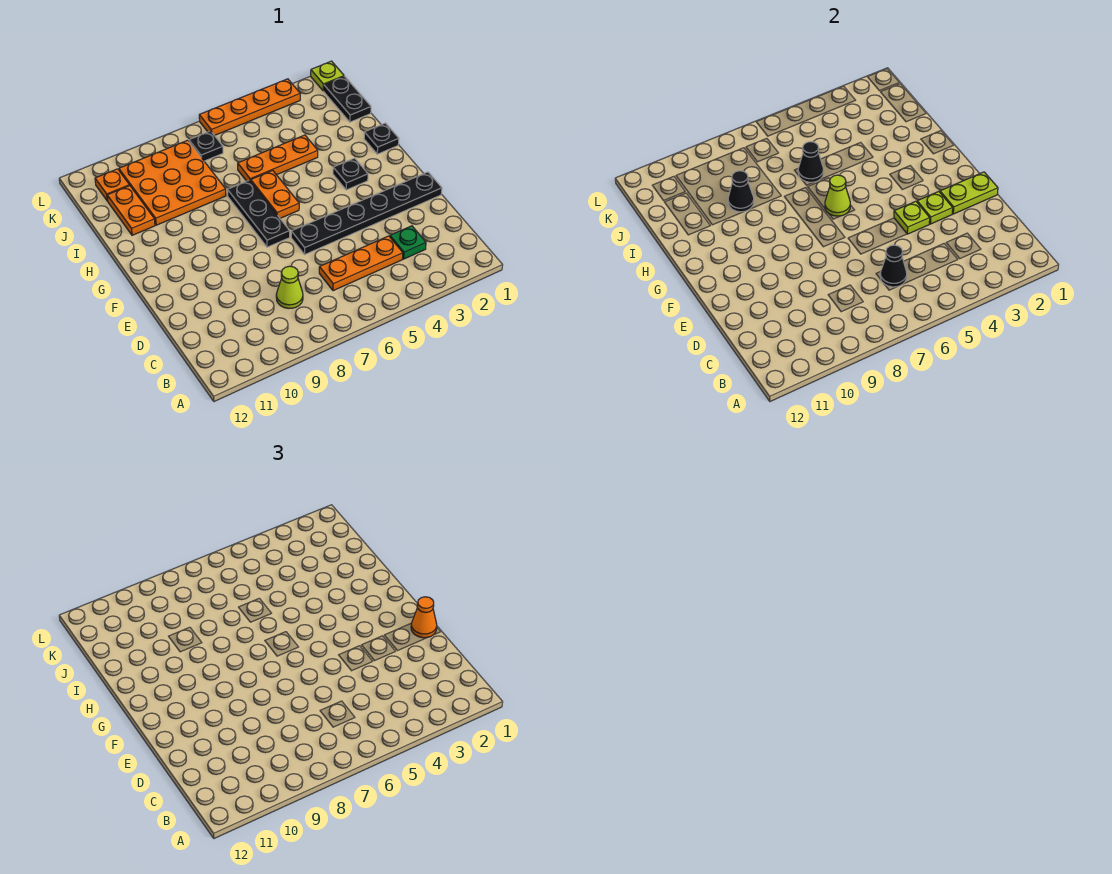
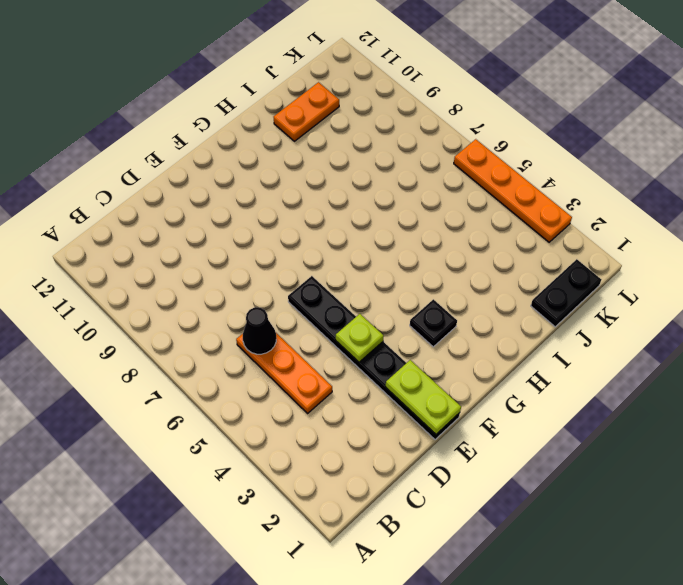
none -> green plate C3 level 1
none -> lime cone C8 level 1
none -> black plate F7:H7 level 1

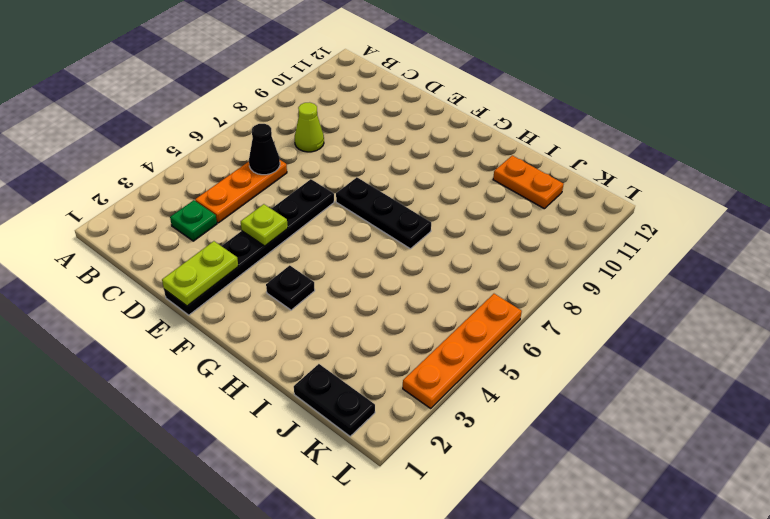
none -> orange plate G6:H6 level 1
none -> black plate H1 level 1
none -> orange plate I4:I6 level 1

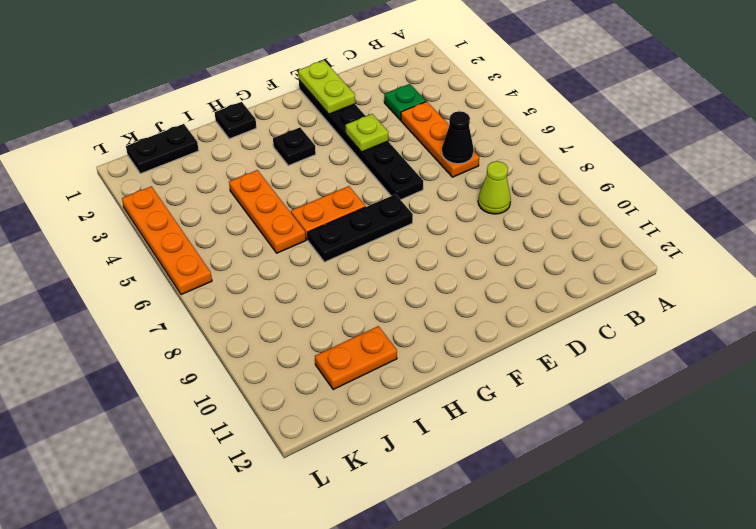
none -> orange plate I8:K10 level 1
none -> black plate K7 level 1
none -> orange plate K11 level 1

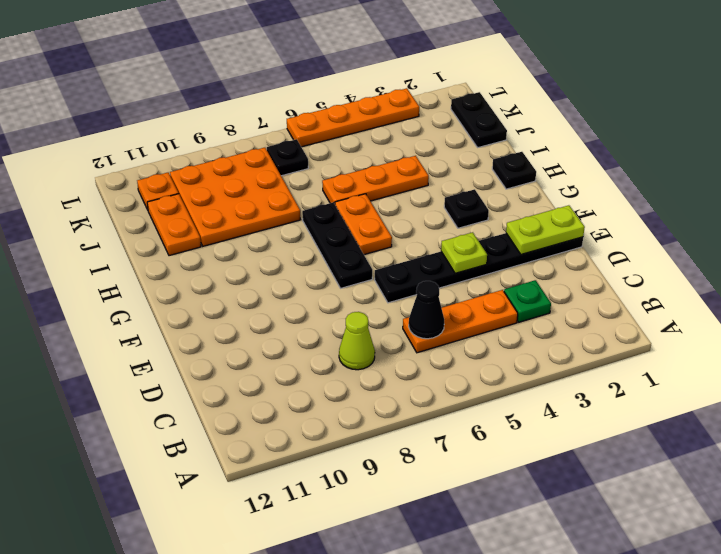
none -> lime plate L1 level 1
none -> lime plate E3 level 2
none -> lime cone G6 level 2

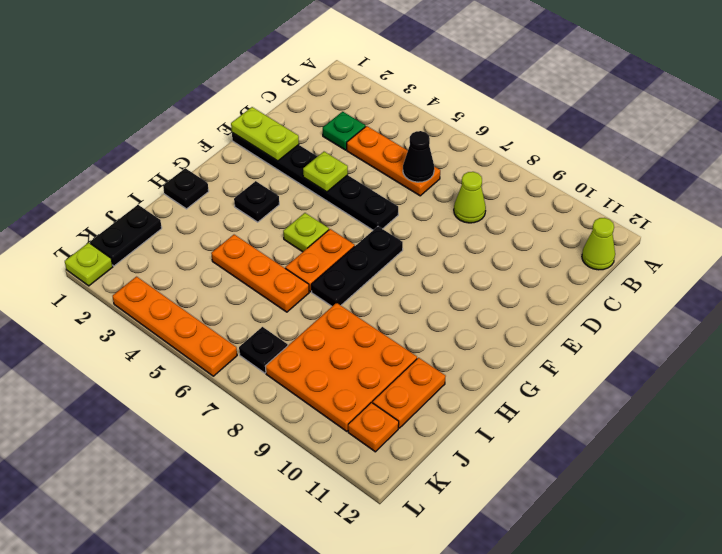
lime cone B12 level 1 -> lime cone G6 level 2
lime plate G5 level 1 -> lime plate E3 level 2
none -> black cone I6 level 2
none -> black cone I9 level 2
none -> orange cone E1 level 3

